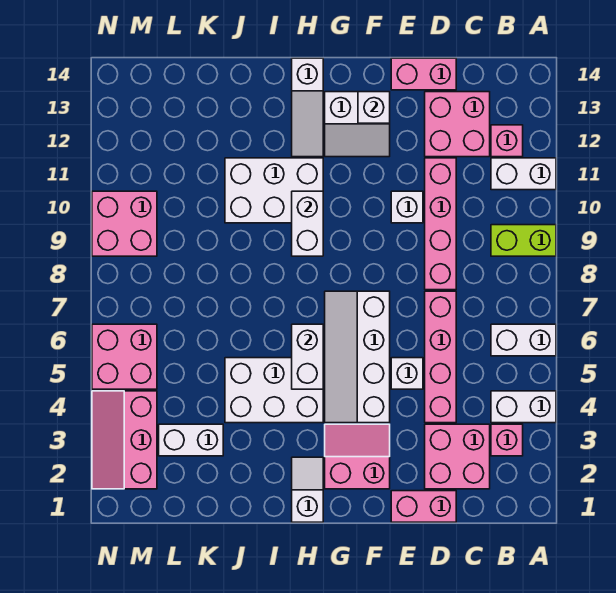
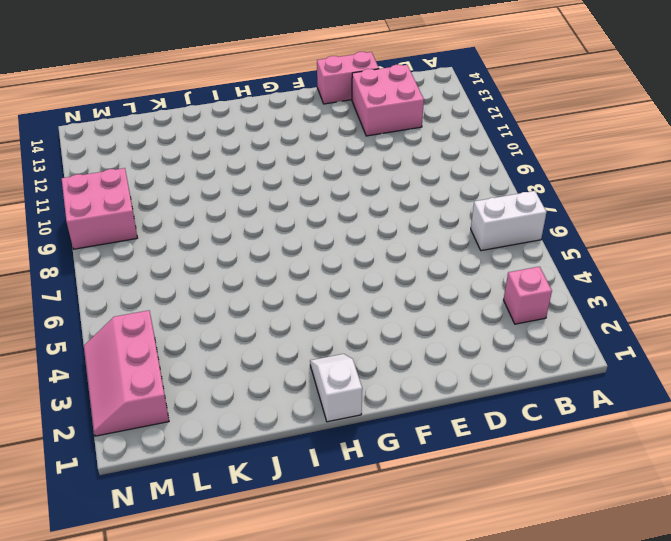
none -> white brick A4:B4 level 1
none -> lime brick A9:B9 level 1
none -> white brick A11:B11 level 1

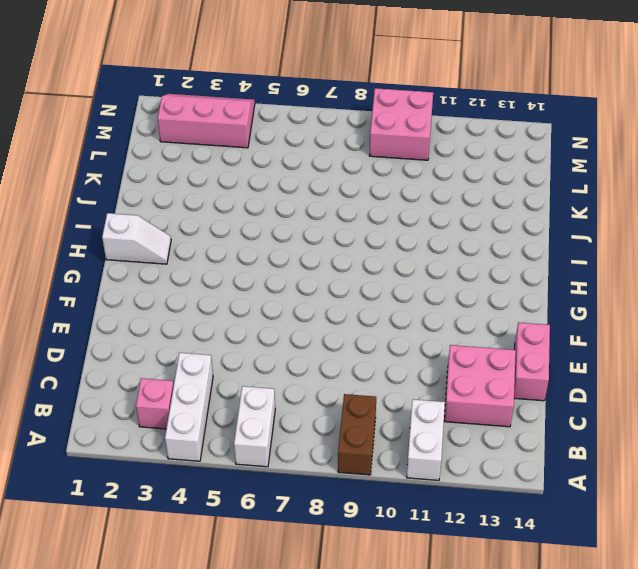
white brick A4:C4 level 1 -> white brick A4:B4 level 1
brown brick A9:B9 level 1 -> lime brick A9:B9 level 1
none -> pink brick B12 level 1
none -> pink brick C2:D3 level 1
none -> pink brick D1:E1 level 1

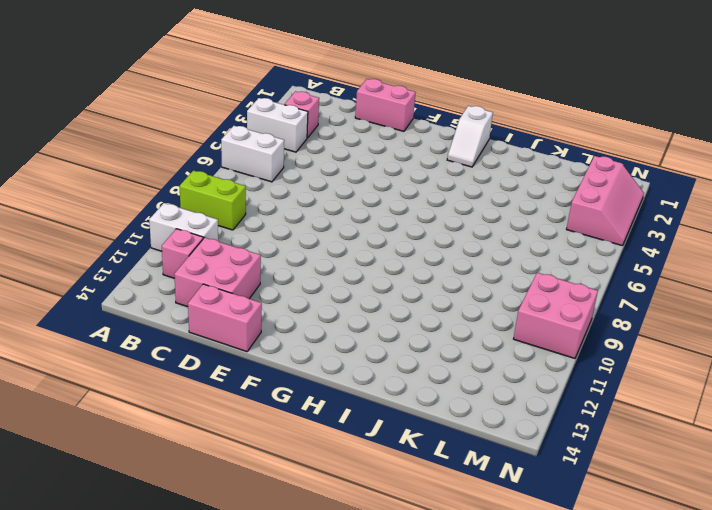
none -> pink brick C2:D3 level 1
none -> pink brick D4:D7 level 1
none -> pink brick D8:D11 level 1

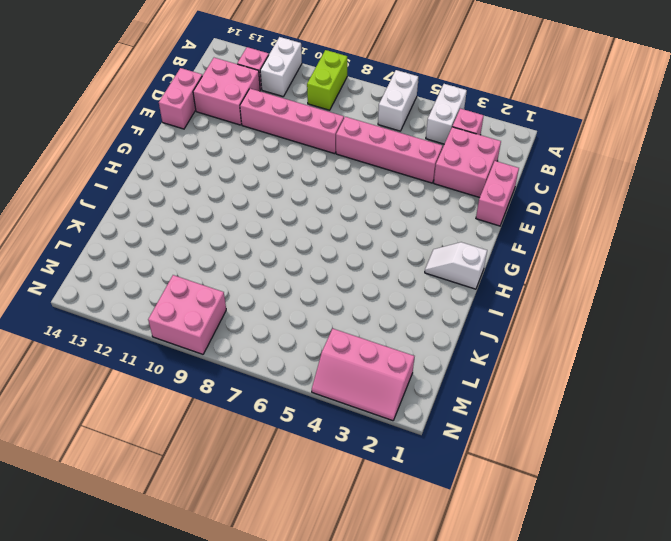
none -> white brick E5 level 1
none -> white brick E10 level 1
none -> pink slope F2:G3 level 1 top 2

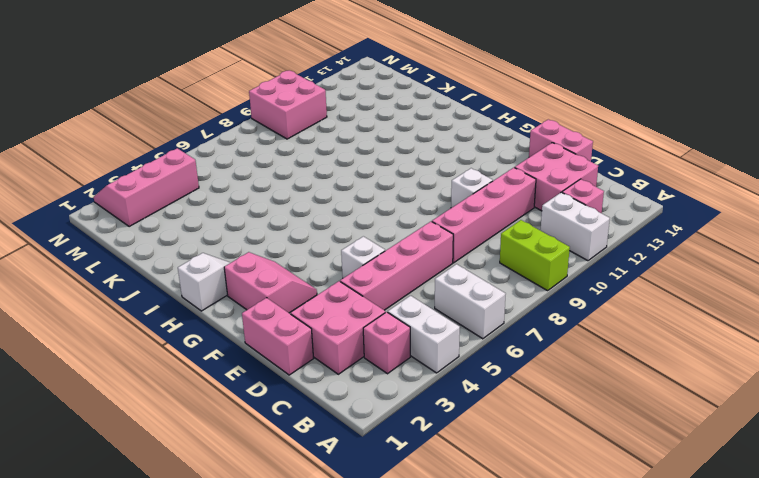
none -> white slope F4:G7 level 1 top F
none -> white slope F12:G13 level 1 top 13
none -> white brick H4:J5 level 1

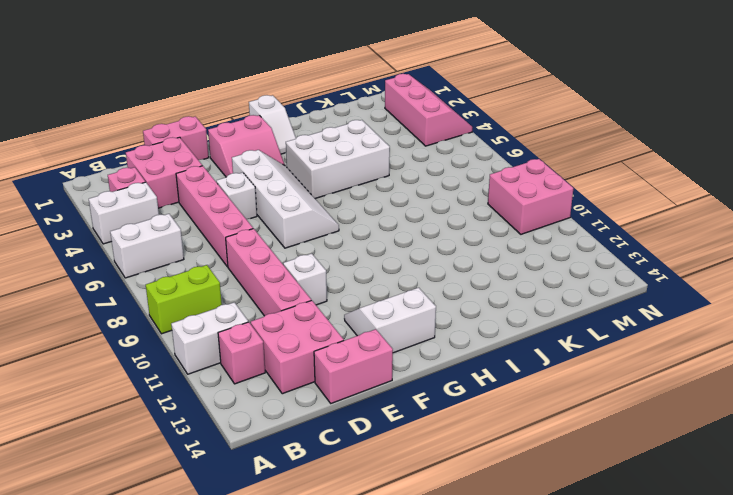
none -> white brick H10:J11 level 1
none -> white slope H12:H14 level 1 top 14
none -> white brick K3:L3 level 1

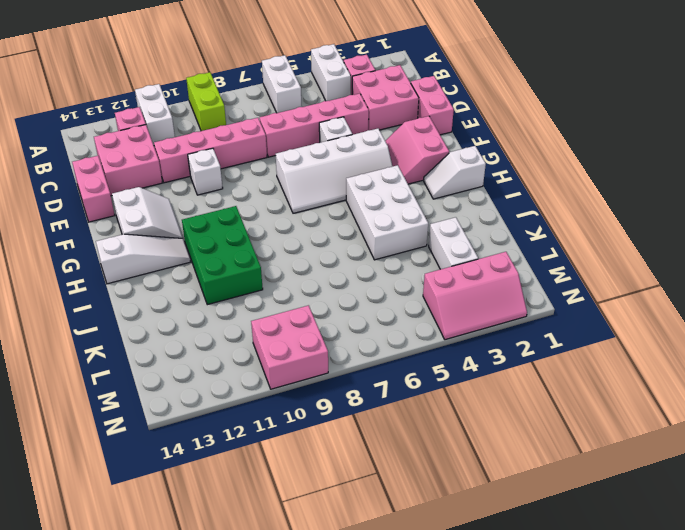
green brick H10:J11 level 1 -> white brick H10:J11 level 1
none -> pink brick M5:N6 level 1
none -> white brick F13 level 2
none -> white brick H5:H6 level 2

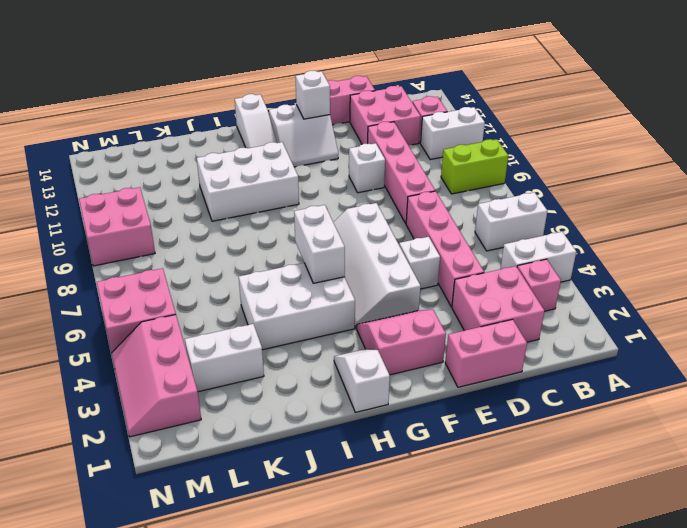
none -> white brick H9:H10 level 2

